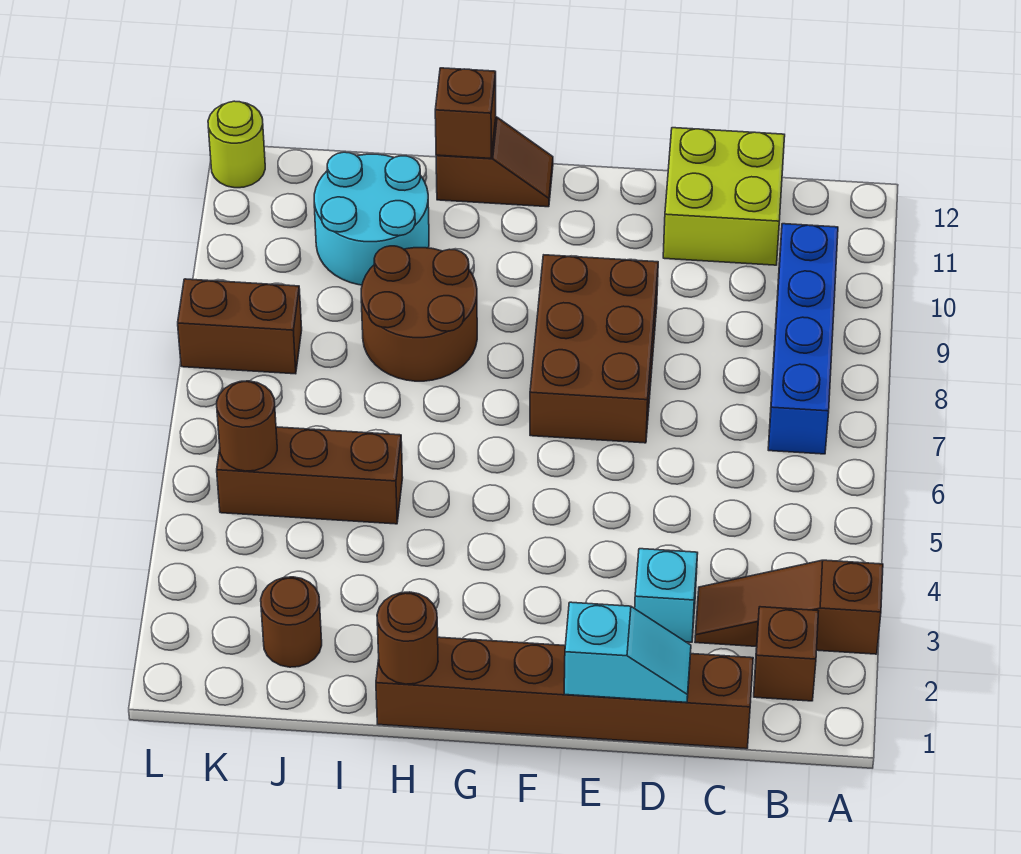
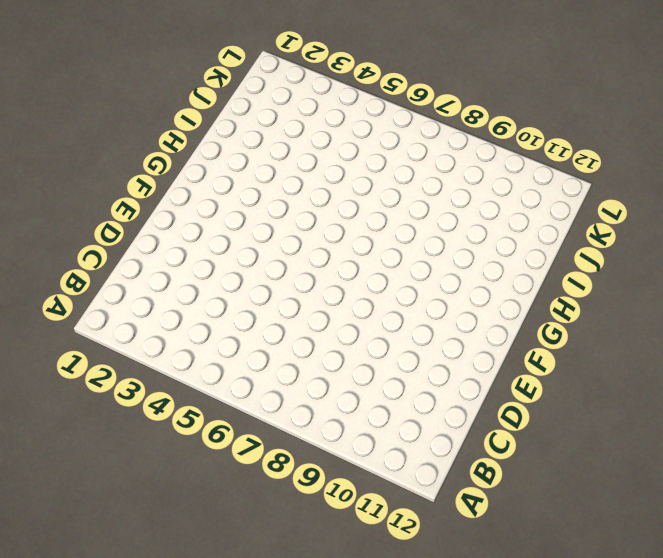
none -> brown slope A3:C3 level 1 top A
none -> brown brick B2 level 1
none -> blue brick B7:B10 level 1

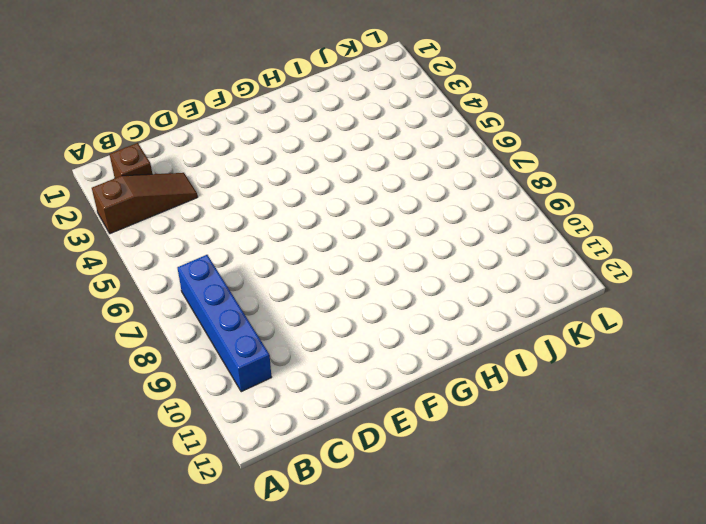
none -> brown brick C1:H1 level 1
none -> lime brick C11:D12 level 1
none -> cyan brick D3 level 1

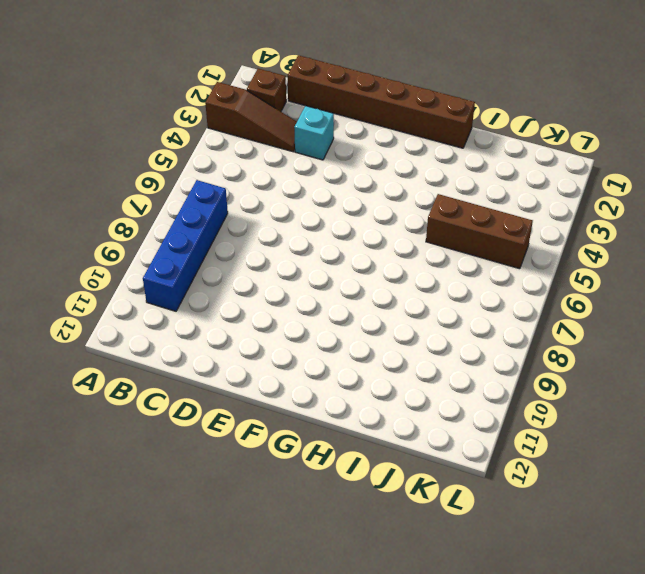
none -> lime brick C11:D12 level 1
none -> brown brick E7:F9 level 1
none -> brown slope G12:H12 level 1 top H

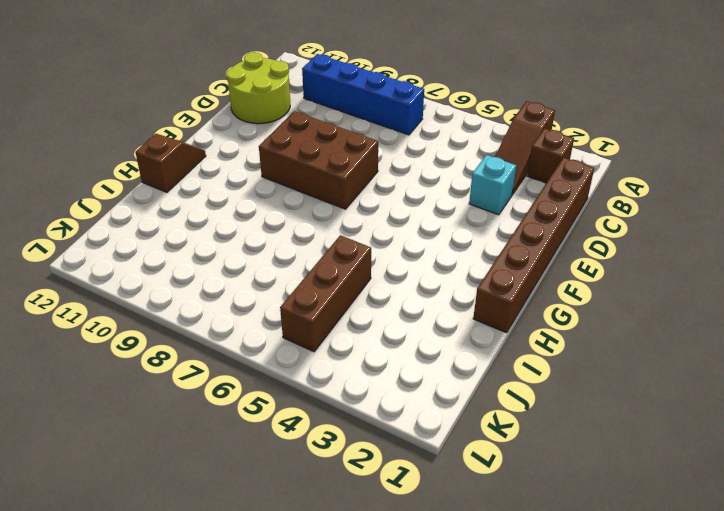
lime round brick C11:D12 level 1 -> lime brick C11:D12 level 1
none -> brown round brick H8:I9 level 1
none -> cyan round brick I10:J11 level 1
none -> brown round brick J2 level 1

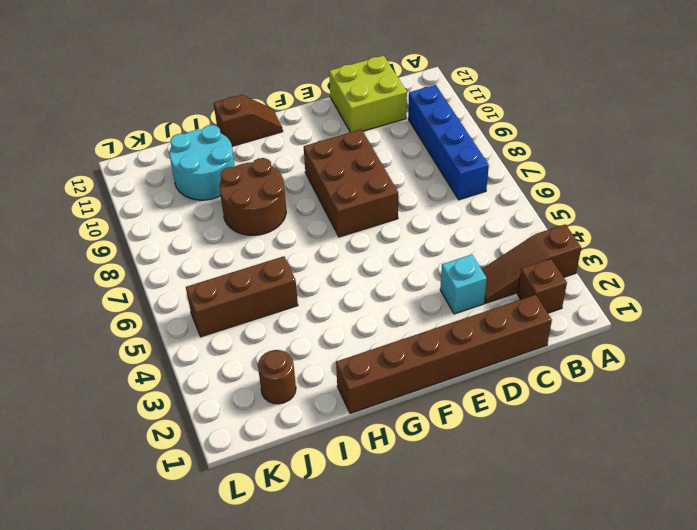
none -> brown brick K8:L8 level 1
none -> lime round brick L12 level 1
none -> cyan slope D1:E1 level 2 top E

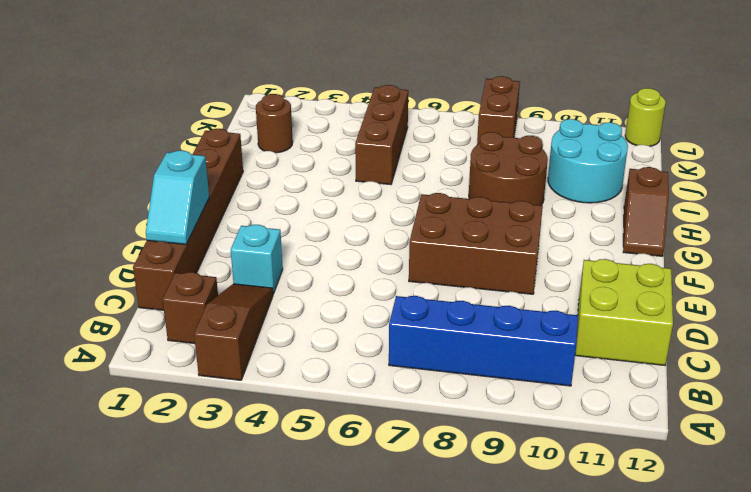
none -> brown round brick H1 level 2
none -> brown brick H12 level 2
none -> brown round brick K5 level 2

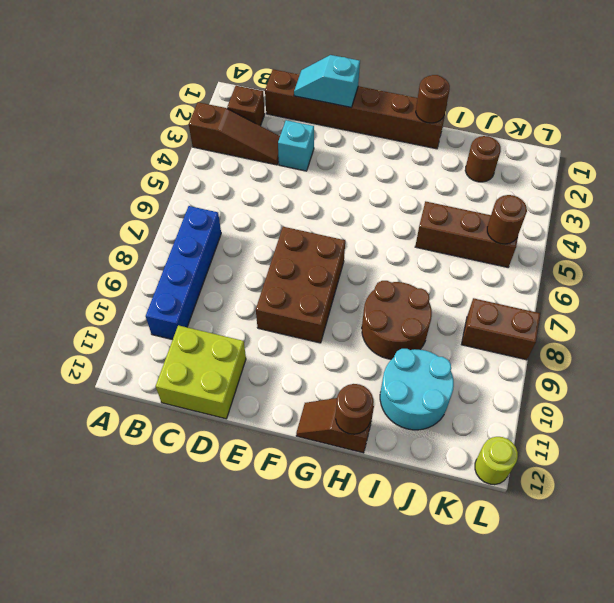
brown round brick H12 level 2 -> brown brick H12 level 2

